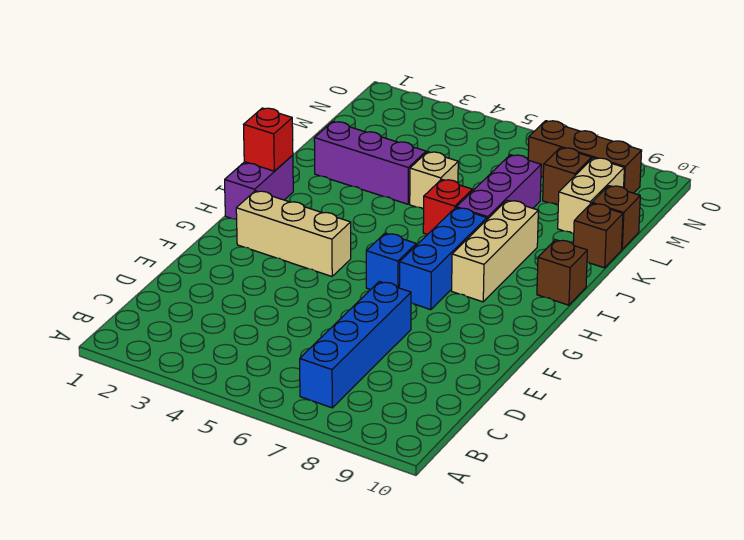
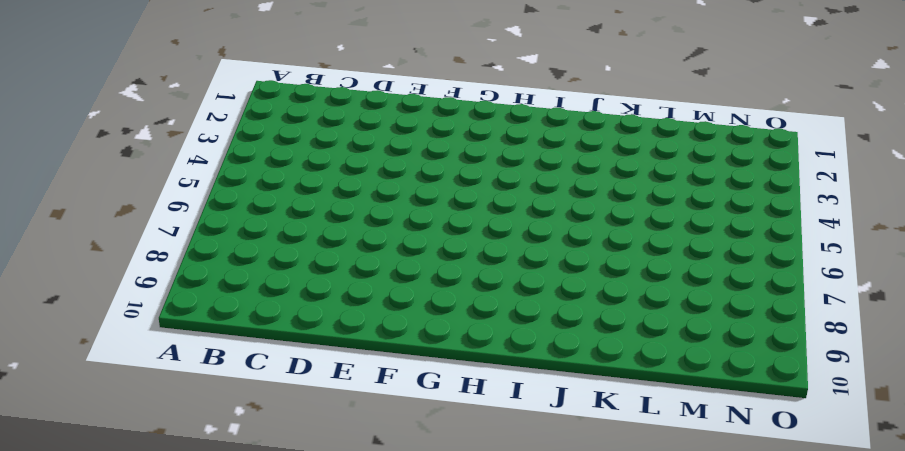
none -> blue brick B7:E7 level 1
none -> tan brick G2:G4 level 1
none -> blue brick G6 level 1

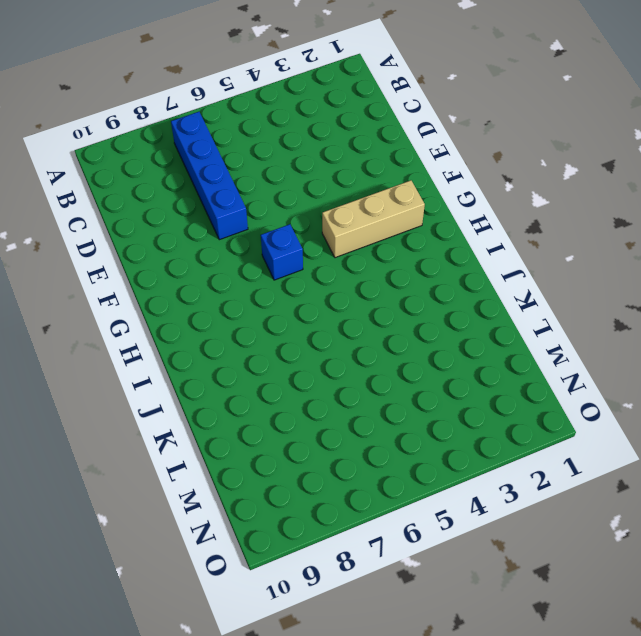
none -> blue brick G7:I7 level 1
none -> purple brick H1:I1 level 1
none -> tan brick H8:J8 level 1

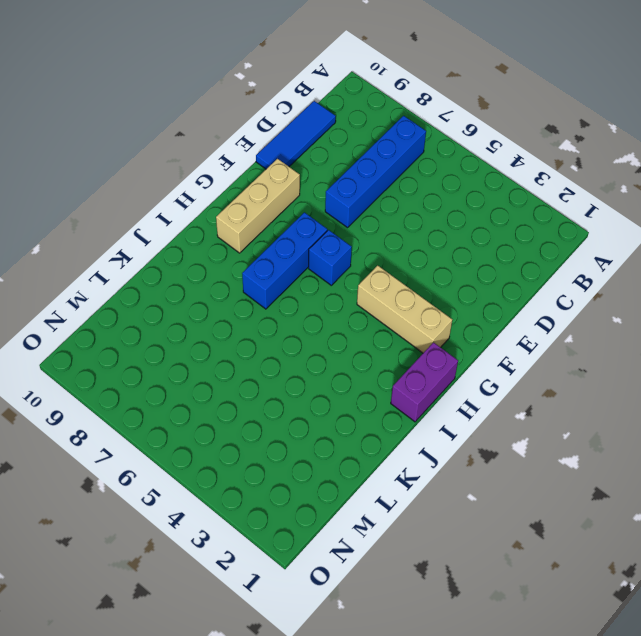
blue tile C10:E10 level 1 -> none
tan brick F9:H9 level 1 -> tan brick H8:J8 level 1
none -> brown brick I10 level 1
none -> red brick J6 level 1
none -> purple brick J7:L7 level 1

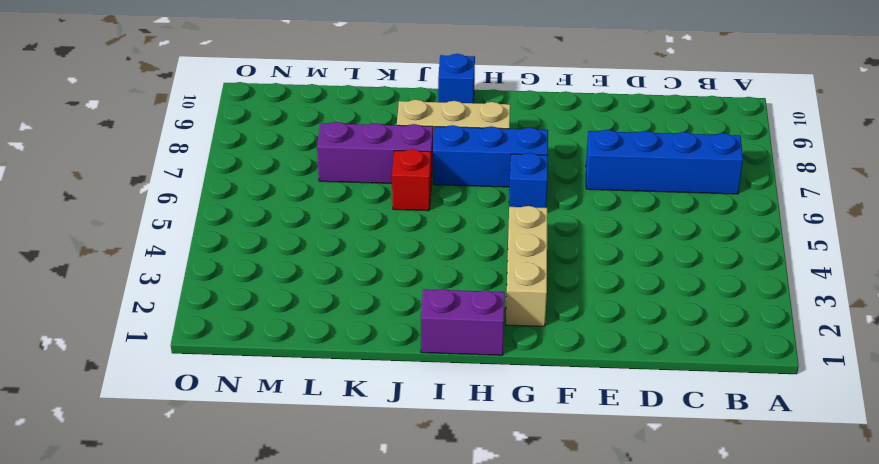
blue brick I10 level 1 -> brown brick I10 level 1
none -> purple brick K2:K4 level 1
none -> tan brick K5 level 1
none -> brown brick K10 level 1

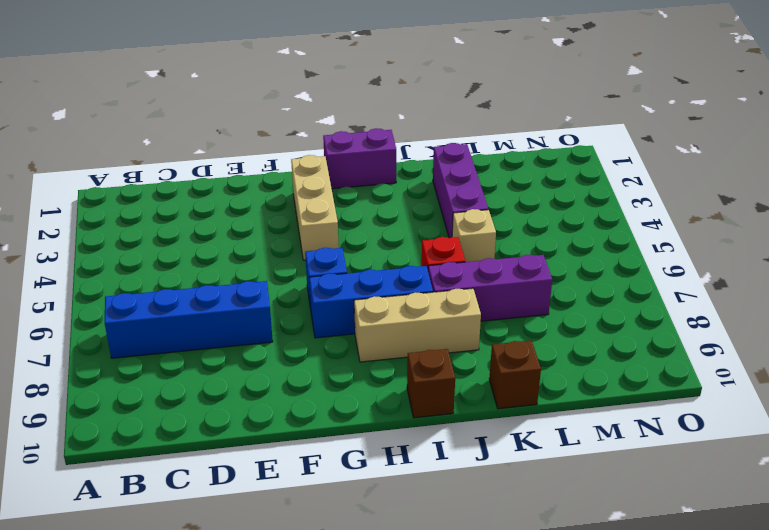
none -> tan brick L9:M9 level 1
none -> brown brick L10 level 1
none -> brown brick M8 level 1

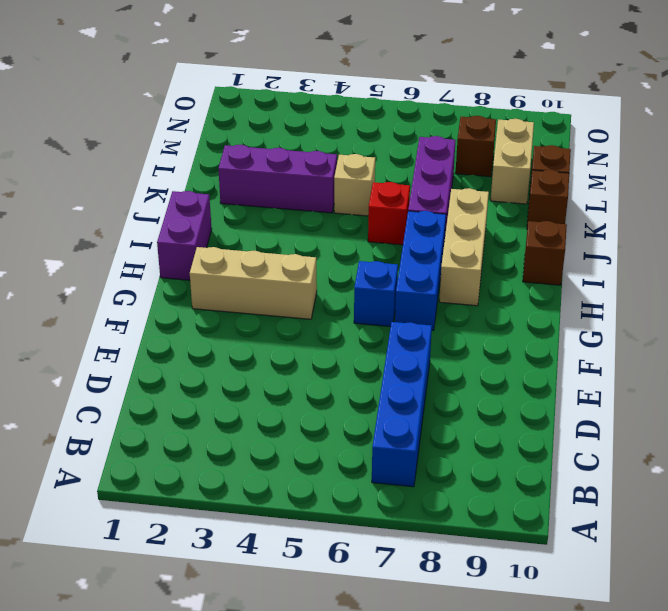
none -> brown brick N7:N9 level 1
none -> red brick I1 level 2

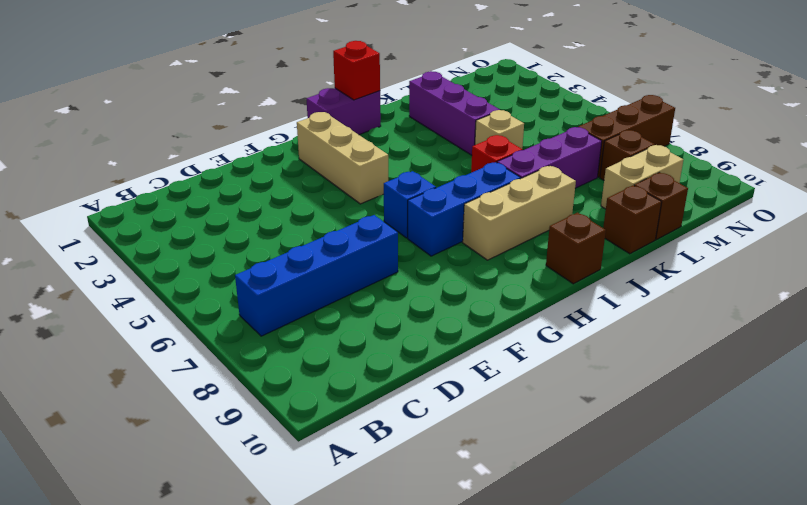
brown brick M7:O7 level 1 -> brown brick N7:N9 level 1

